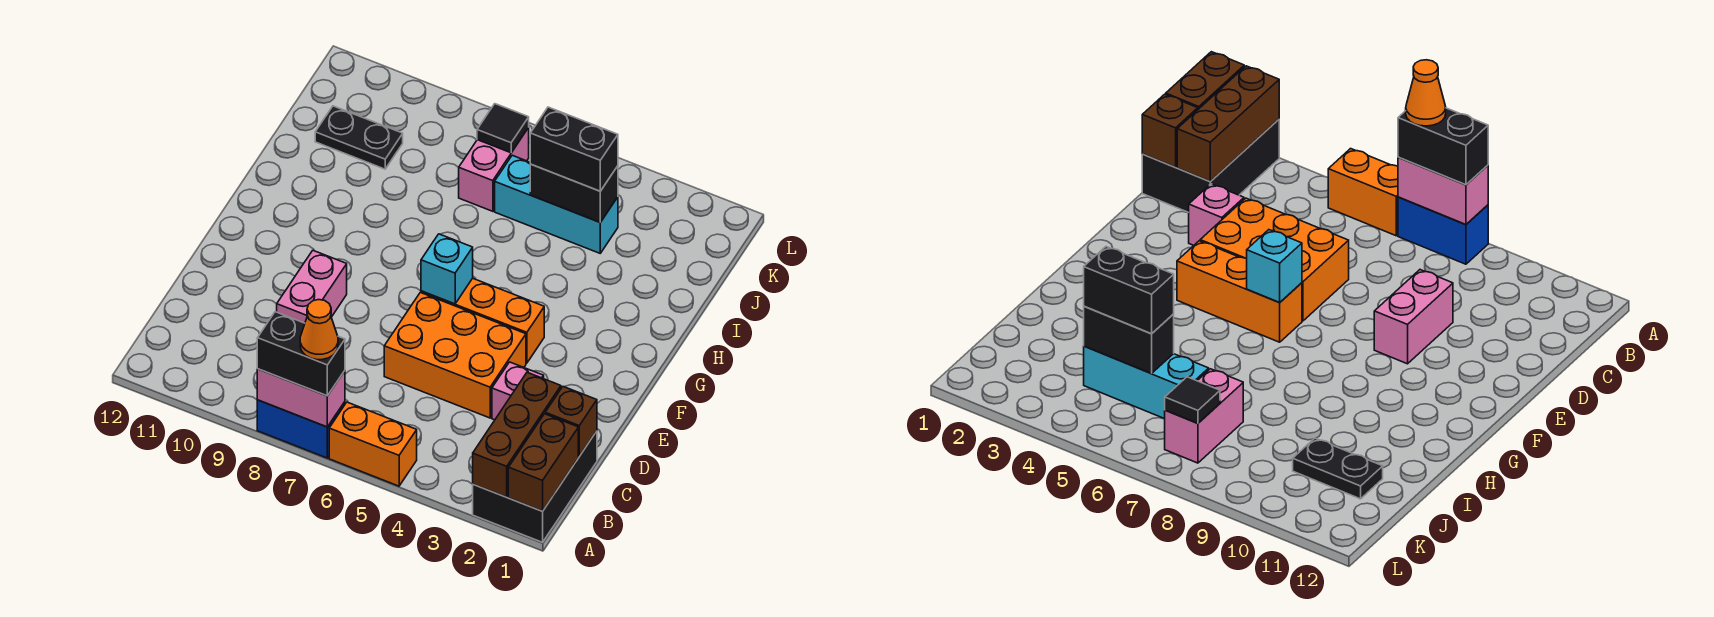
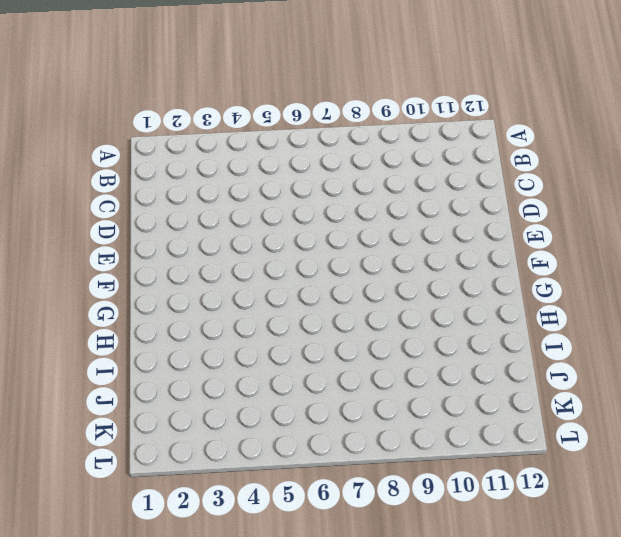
none -> black brick A1:C2 level 1
none -> orange brick A5:A6 level 1
none -> blue brick A7:A8 level 1

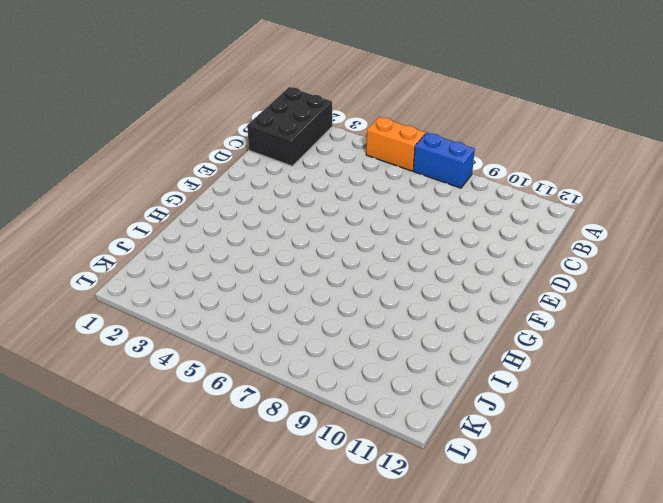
none -> pink brick D3 level 1
none -> orange brick D4:E6 level 1
none -> pink brick D9:E9 level 1

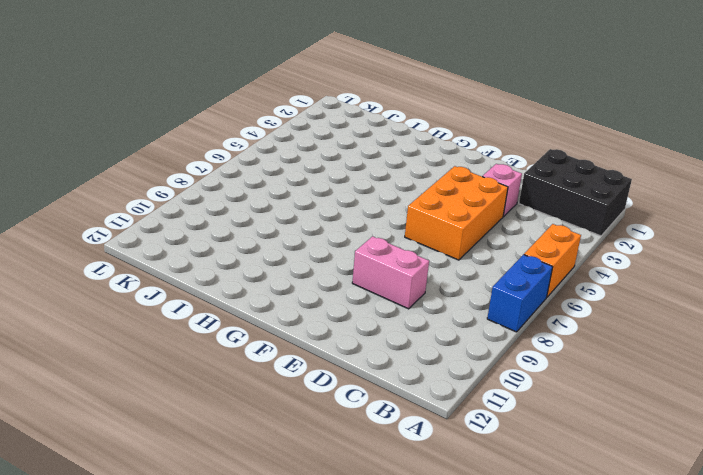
none -> orange brick F4:F6 level 1
none -> cyan brick J4:J6 level 1
none -> pink brick J7:K7 level 1

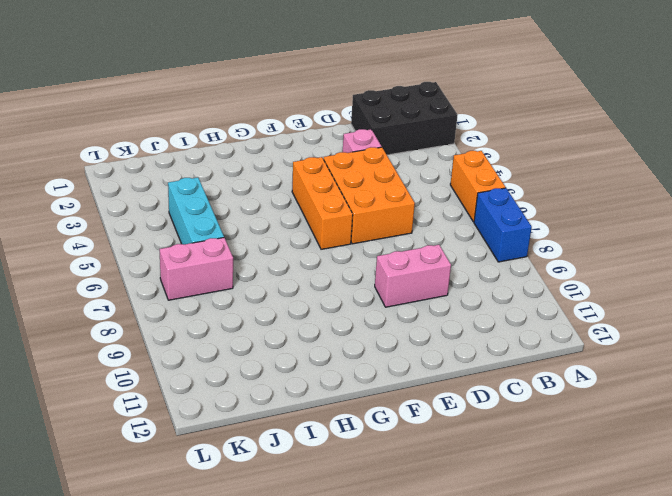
none -> black plate J10:J11 level 1
none -> brown brick A1:B1 level 2
none -> brown brick A2:C2 level 2

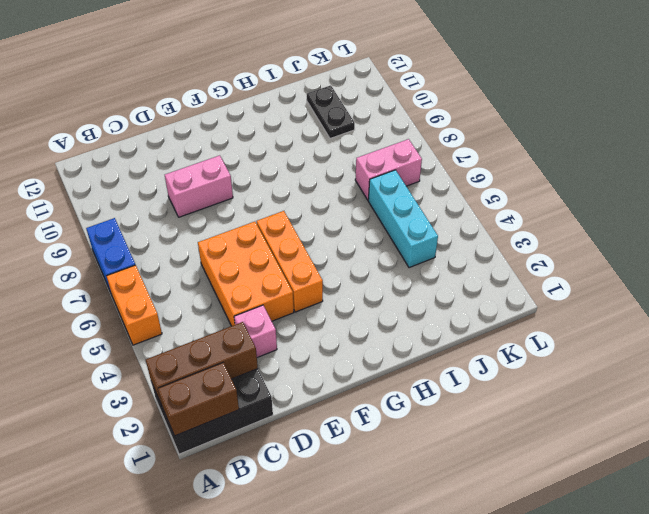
none -> pink brick A7:A8 level 2
none -> brown brick C1 level 2
none -> cyan brick F6 level 2

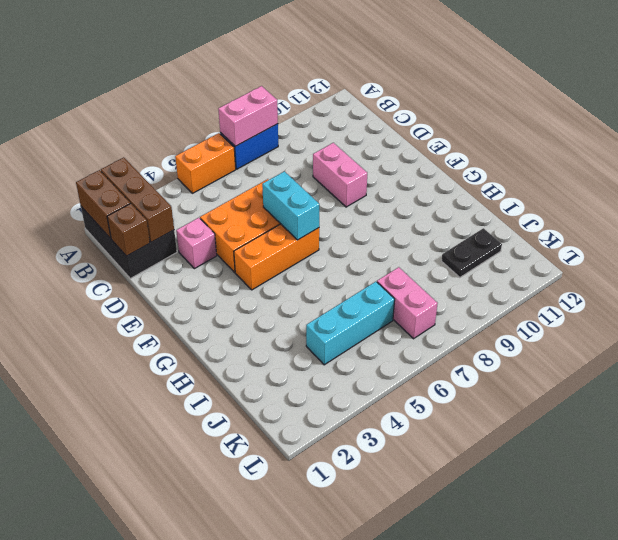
cyan brick E6:F6 level 2 -> cyan brick F6 level 2
none -> black brick J4:J5 level 2
none -> black tile K7 level 2
none -> black brick A7:A8 level 3

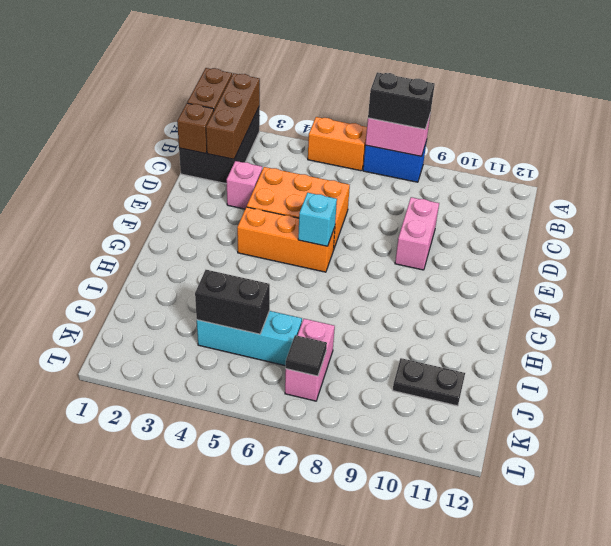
none -> black brick J4:J5 level 3
none -> orange cone A7 level 4

